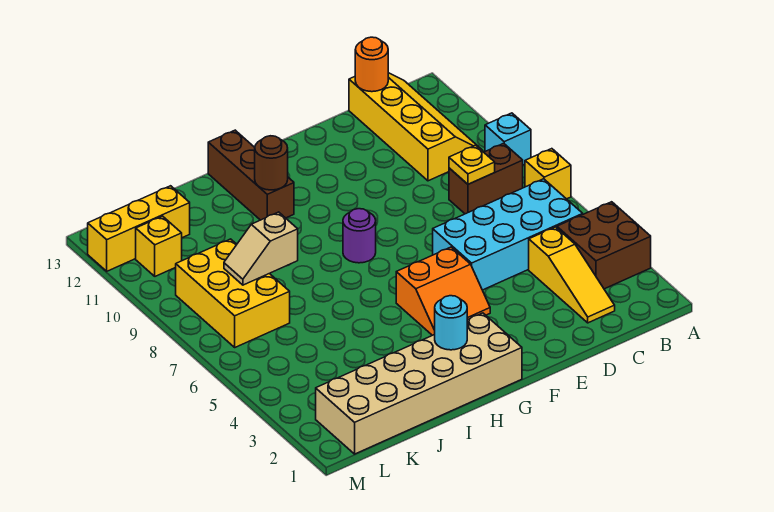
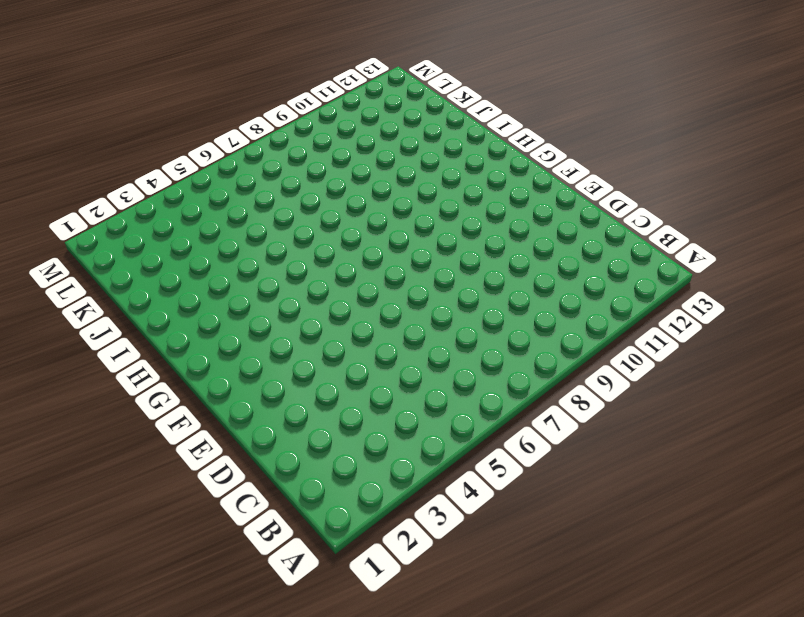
none -> brown brick A3:B4 level 1
none -> yellow brick A7 level 1
none -> cyan brick A9 level 1

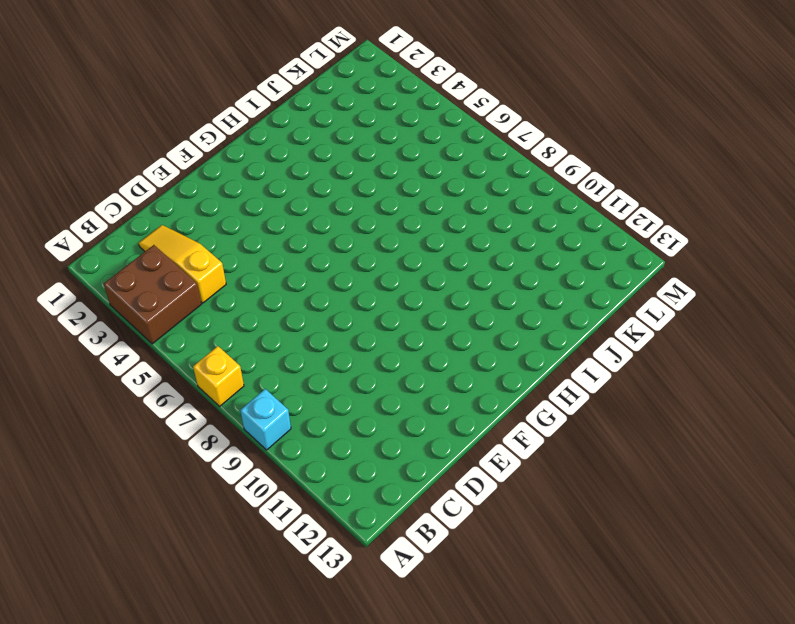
none -> cyan brick B5:E6 level 1
none -> brown brick B8:C8 level 1
none -> yellow slope B10:C13 level 1 top C

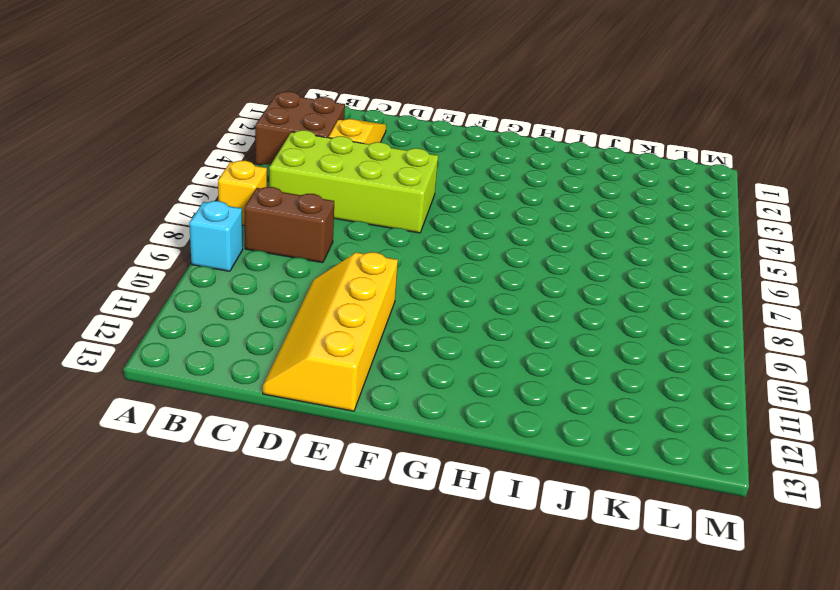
lime brick B5:E6 level 1 -> cyan brick B5:E6 level 1
yellow slope D10:E13 level 1 top E -> yellow slope B10:C13 level 1 top C
none -> orange slope F4:G5 level 1 top 5
none -> tan brick G1:L2 level 1
none -> purple round brick G8 level 1

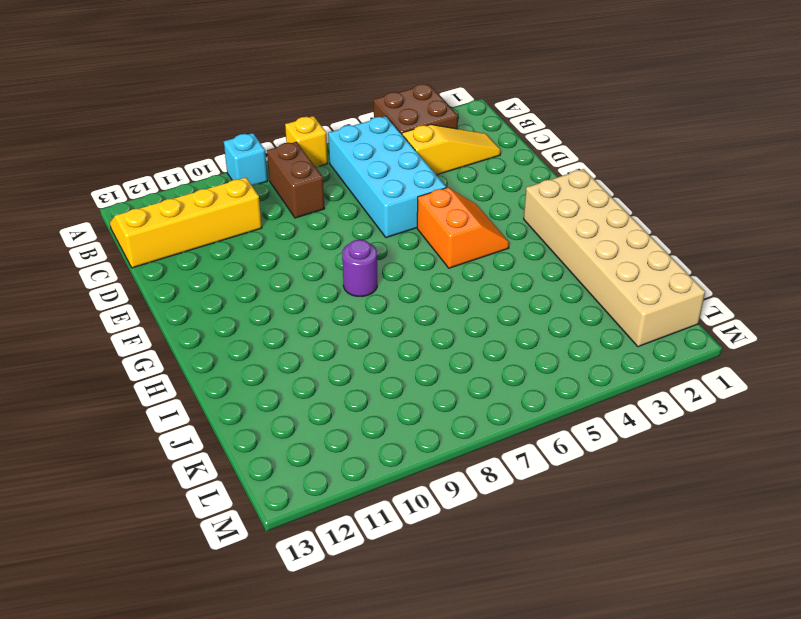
none -> brown brick H11:H13 level 1
none -> yellow brick K7:L9 level 1
none -> yellow brick K12:M12 level 1

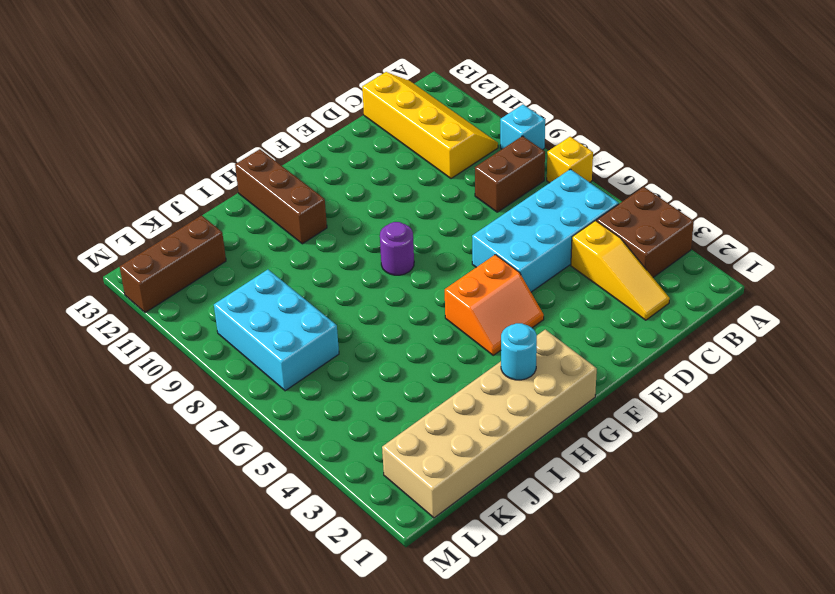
cyan brick K7:L9 level 1 -> yellow brick K7:L9 level 1
brown brick K12:M12 level 1 -> yellow brick K12:M12 level 1
none -> yellow brick L11 level 1
none -> yellow plate C8 level 2
none -> orange round brick C13 level 2

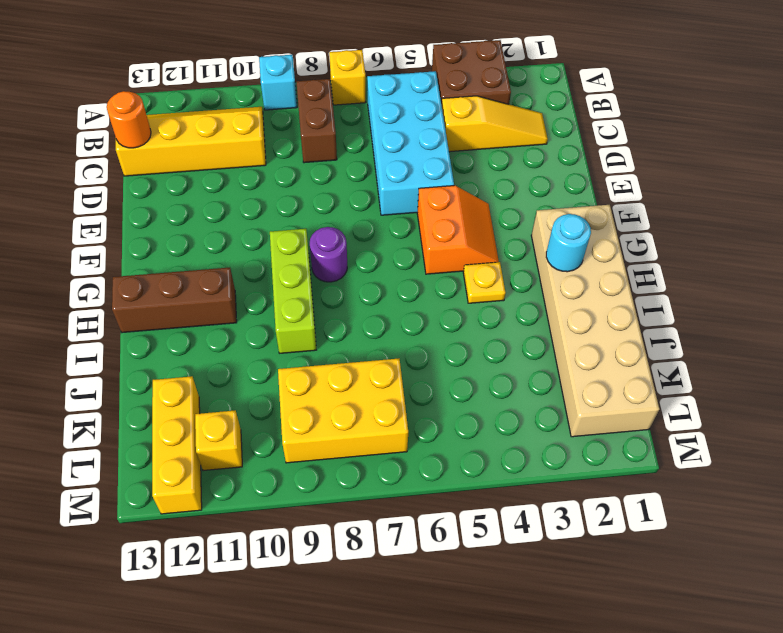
lime brick G9:I9 level 1 -> none
yellow plate H4 level 1 -> yellow plate C8 level 2
none -> brown round brick H11 level 2
none -> tan slope J8:K8 level 2 top J

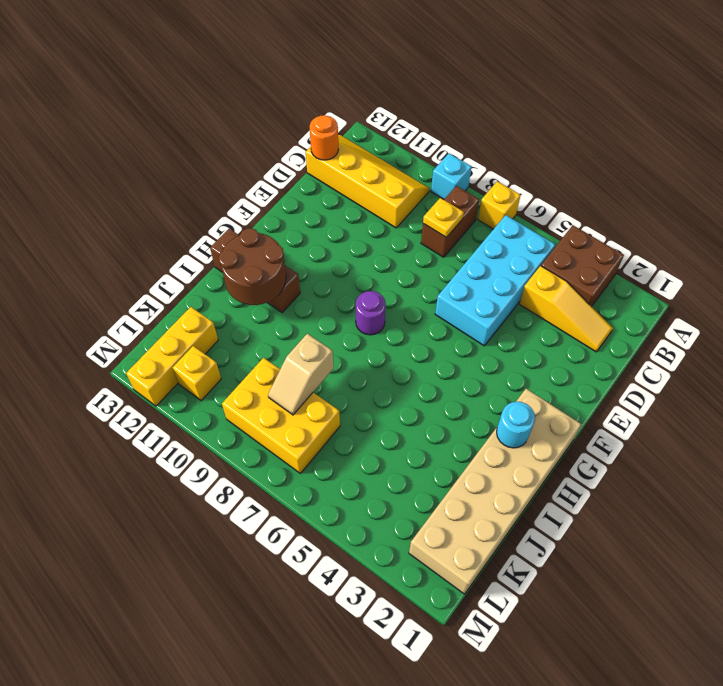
brown round brick H11:I12 level 2 -> brown round brick H11 level 2
none -> orange slope F4:G5 level 1 top 5

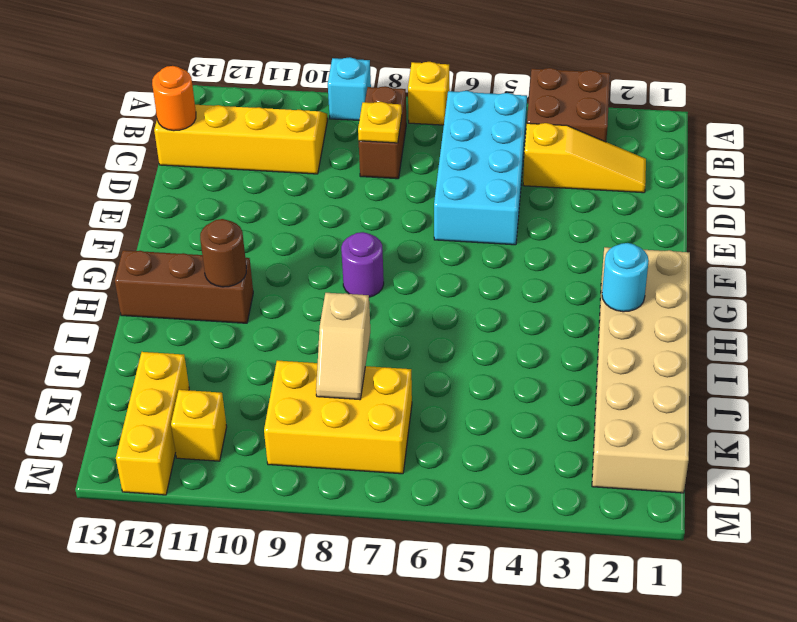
none -> orange slope F4:G5 level 1 top 5

